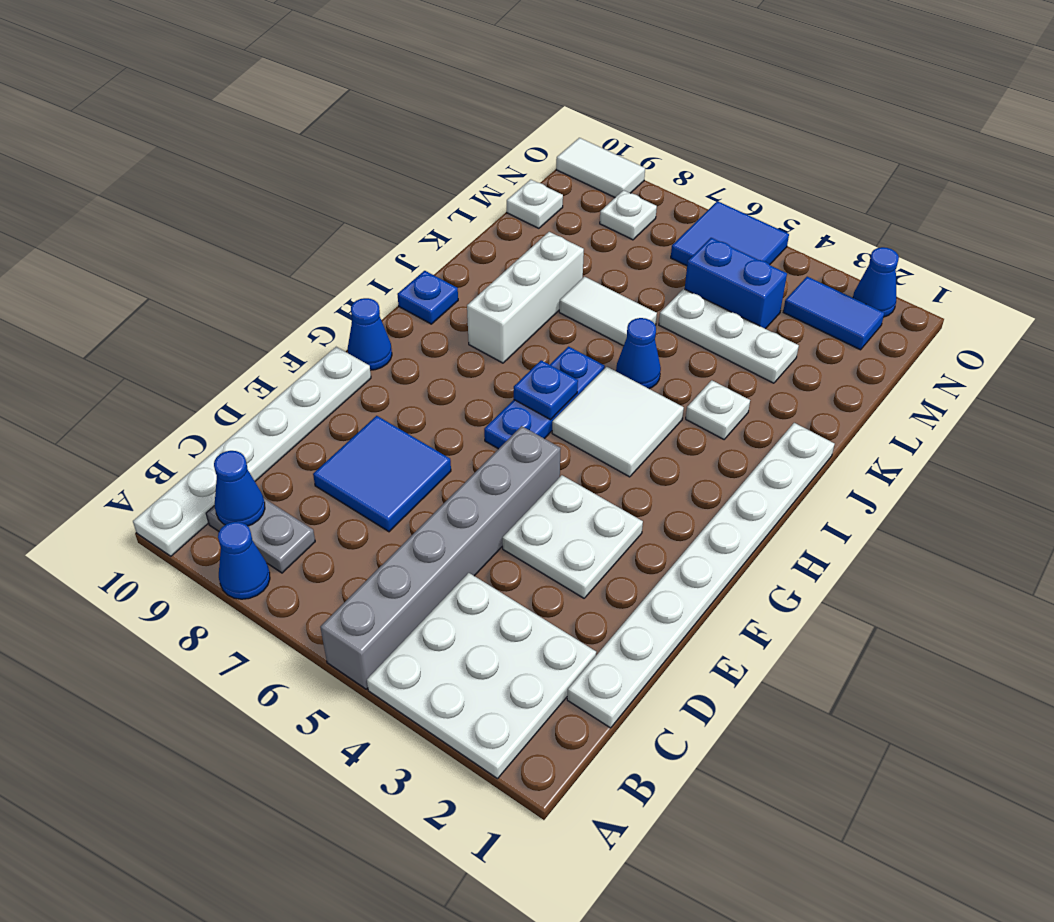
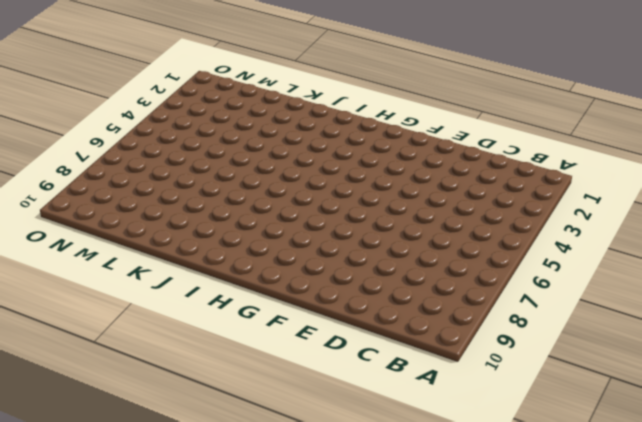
none -> white plate A2:C4 level 1
none -> grey brick A5:F5 level 1
none -> blue cone A8 level 1

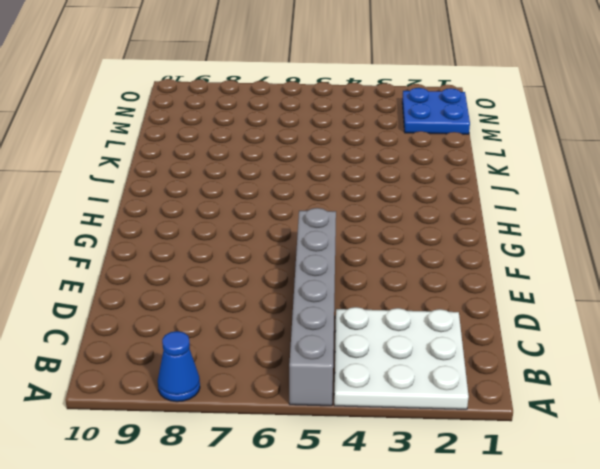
blue plate M1:N2 level 1 -> blue tile N2:N3 level 1
none -> white plate A10:F10 level 1
none -> grey plate B8:B9 level 1
none -> white plate C1:J1 level 1

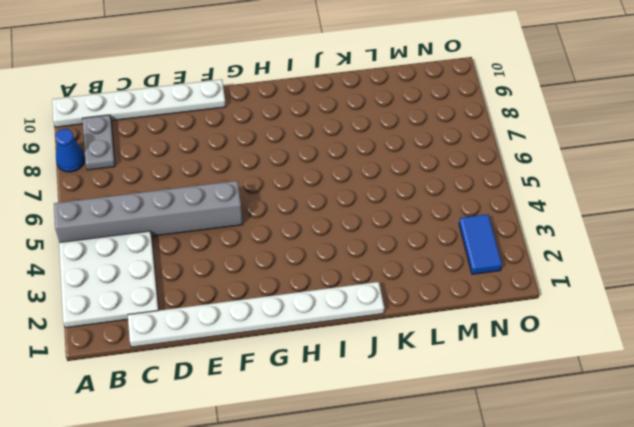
none -> blue tile D7:E8 level 1
none -> white plate E3:F4 level 1
none -> blue plate G6:I6 level 1

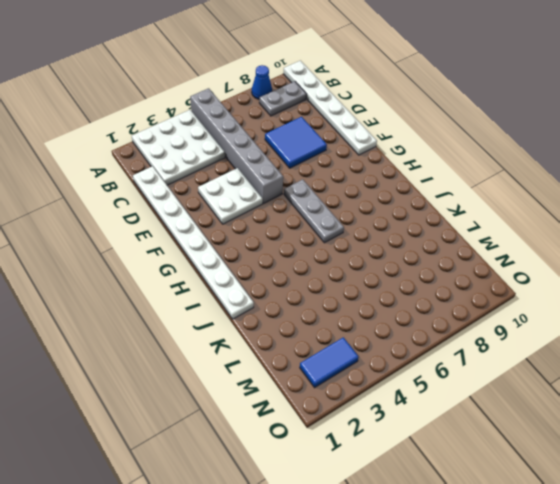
grey plate G6:I6 level 1 -> blue plate G6:I6 level 1
none -> blue cone G10 level 1
none -> white tile H4:I5 level 1
none -> white brick I8:K8 level 1

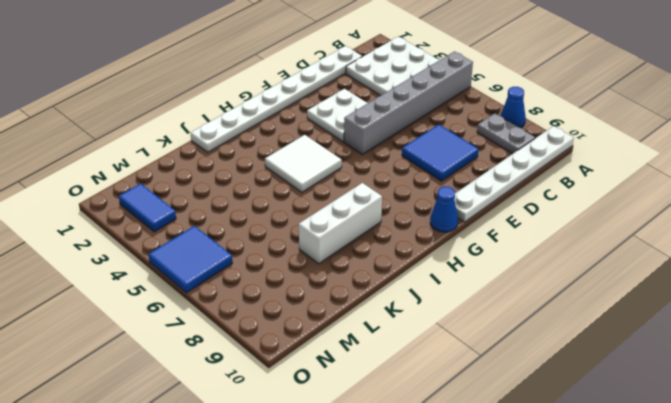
none -> blue plate G6:I6 level 1
none -> blue plate I10 level 1
none -> white plate J3 level 1

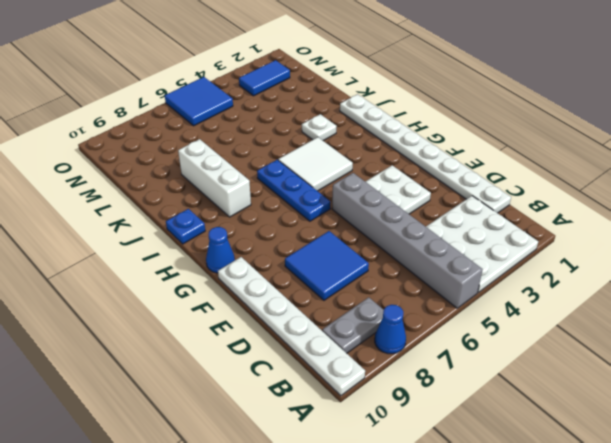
none -> blue cone J5 level 1
none -> white tile K6:K7 level 1
none -> white plate L3:L5 level 1

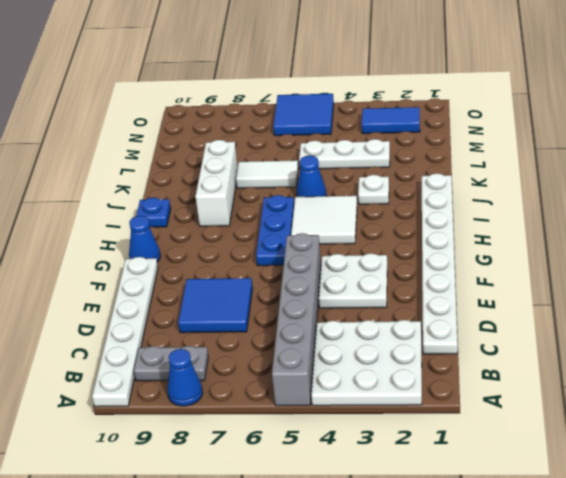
none -> blue brick M4:M5 level 1
none -> white plate M10 level 1
none -> white plate N8 level 1

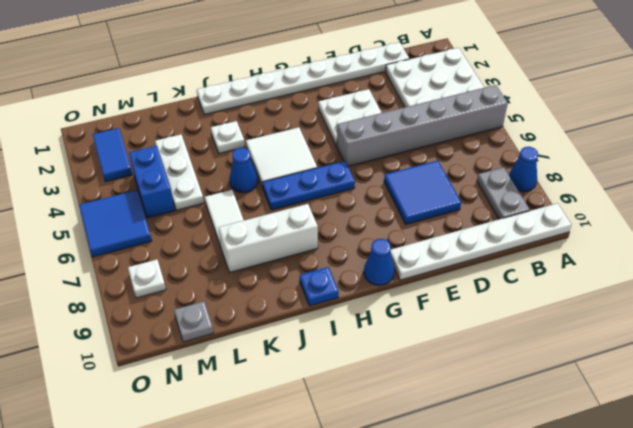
grey plate M10 level 1 -> white plate M10 level 1
none -> blue cone O2 level 1
none -> white tile O9:O10 level 1
none -> blue cone B9 level 2

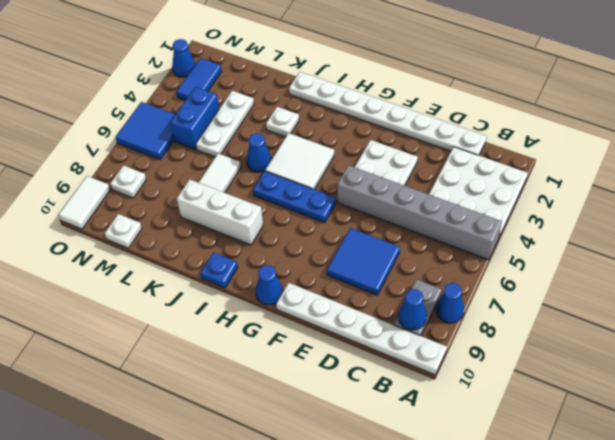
none -> blue plate H6 level 2

